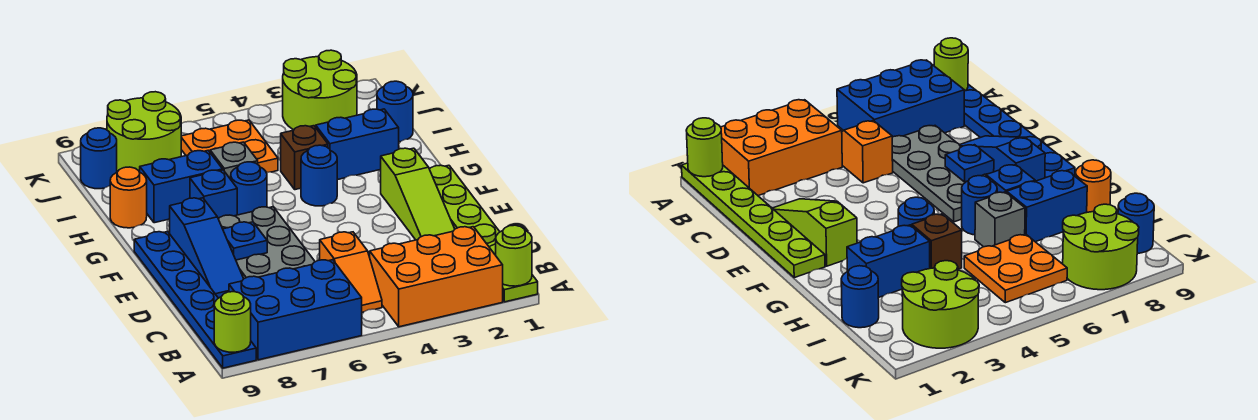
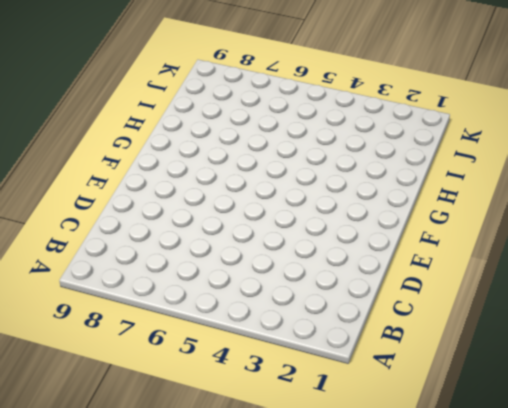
none -> lime plate A1:F1 level 1
none -> orange brick A2:B4 level 1
none -> blue brick A6:B8 level 1

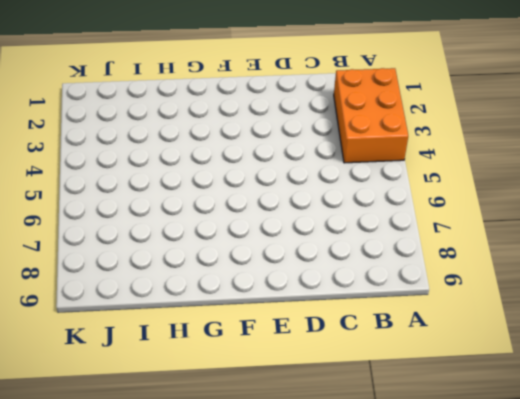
none -> lime plate A1:F1 level 1
none -> blue brick A6:B8 level 1
none -> blue plate A9:F9 level 1

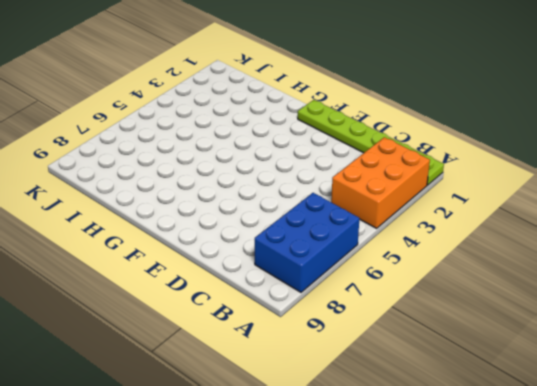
none -> blue plate A9:F9 level 1
none -> orange slope B5:C5 level 1 top C
none -> grey plate C6:F7 level 1

